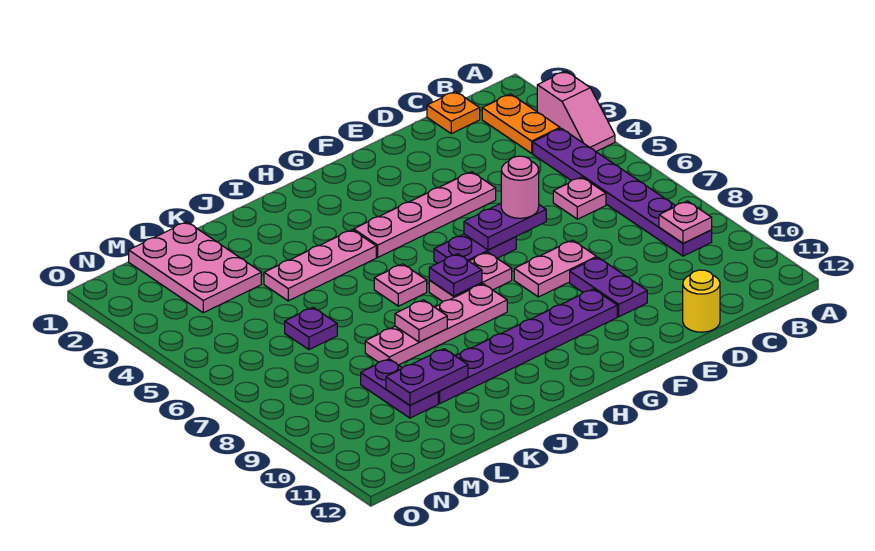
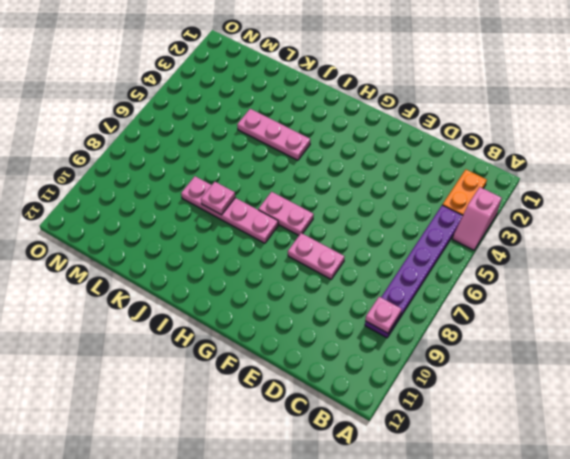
none -> orange plate C1 level 1
none -> pink plate C6 level 1
none -> yellow round brick D12 level 1

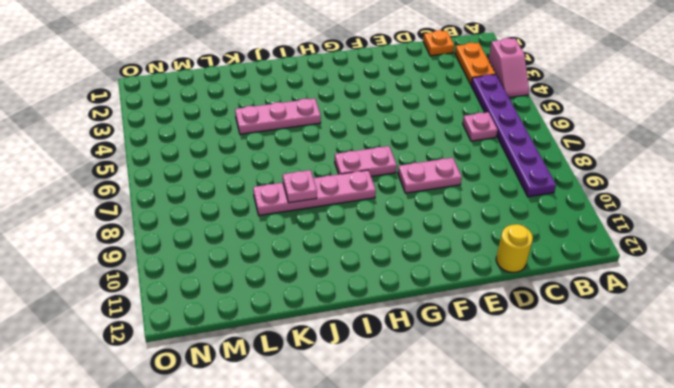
none -> pink plate E4:H4 level 1
none -> purple plate E9:E10 level 1
none -> purple plate F6:G6 level 1

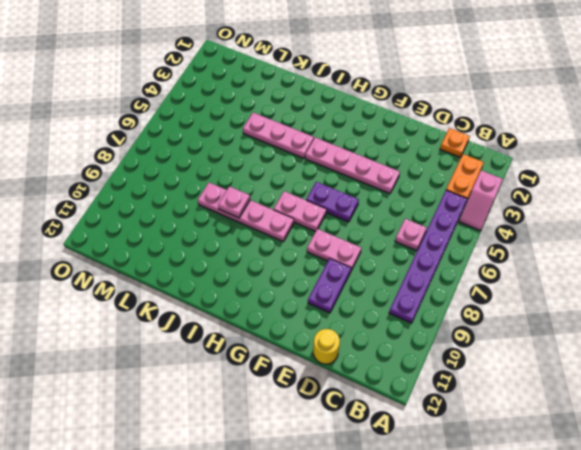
none -> purple plate F10:K10 level 1
none -> pink plate I6 level 1
none -> pink plate L1:M3 level 1

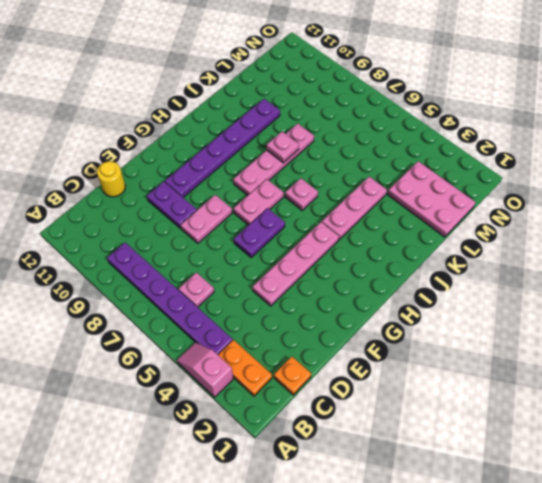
none -> purple plate L6 level 1
none -> purple plate L9:L10 level 1
none -> pink plate B9 level 2

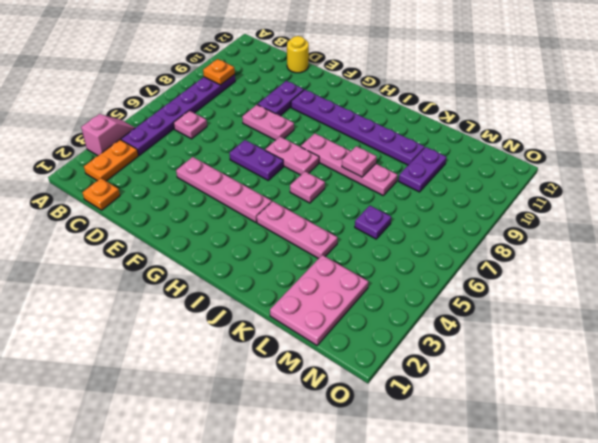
orange plate B9 level 2 -> pink plate B9 level 2
none -> purple plate E6:F6 level 2
none -> purple plate H7 level 2
none -> purple plate K10:L10 level 2

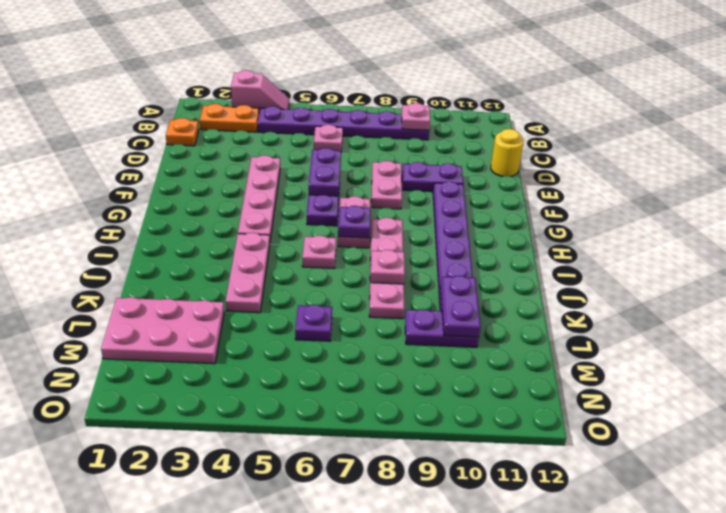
none -> pink round brick E6 level 3

